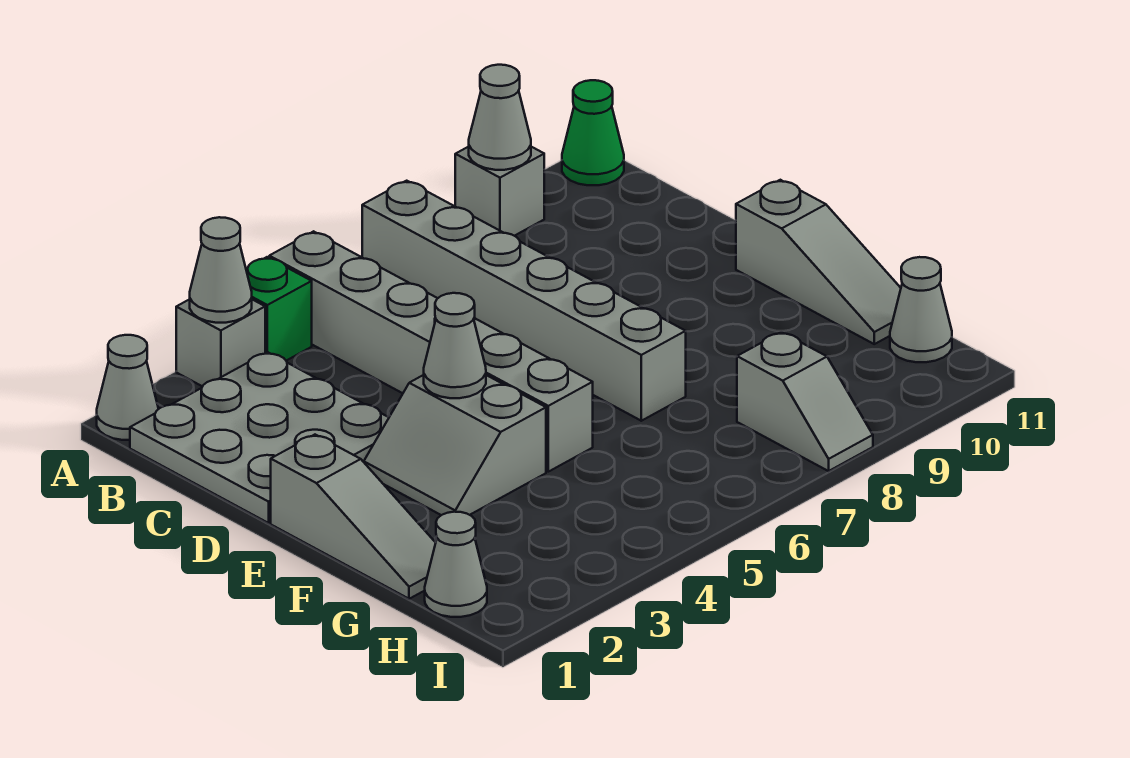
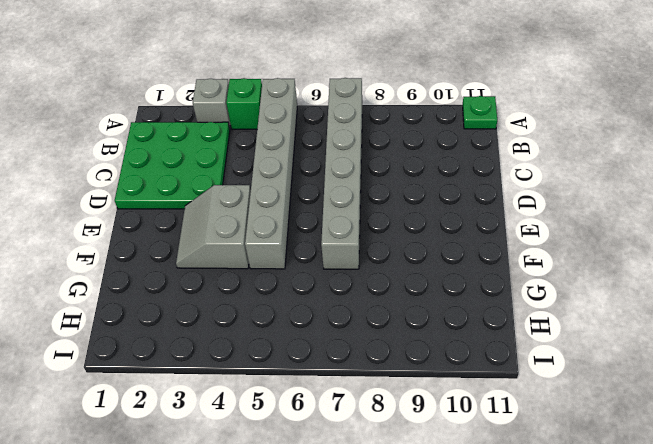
green plate A11 level 1 -> green cone A11 level 1
green plate B1:D3 level 1 -> grey plate B1:D3 level 1
none -> grey cone A1 level 1
none -> grey brick A9 level 1
none -> grey slope E1:G1 level 1 top E

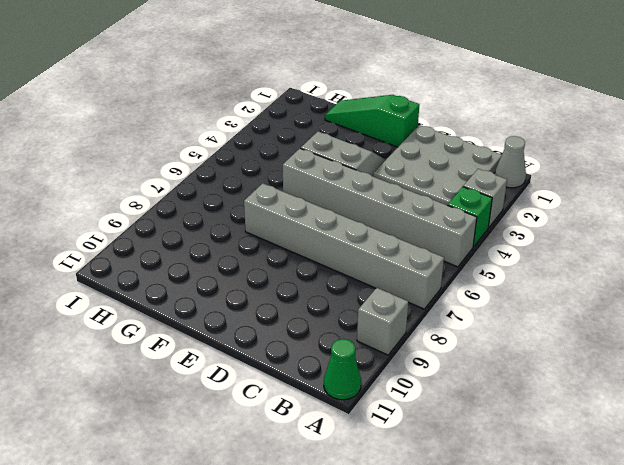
green slope E1:G1 level 1 top E -> grey slope E1:G1 level 1 top E
none -> grey slope E11:G11 level 1 top E
none -> grey cone H1 level 1
none -> grey slope H8:I8 level 1 top H

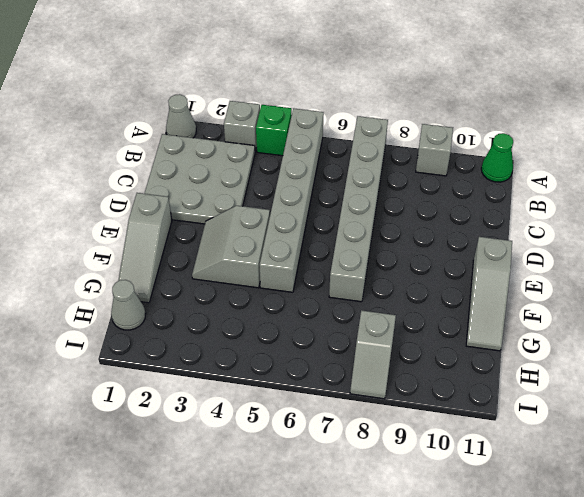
none -> grey cone H11 level 1
none -> grey cone A3 level 2
none -> grey cone A9 level 2

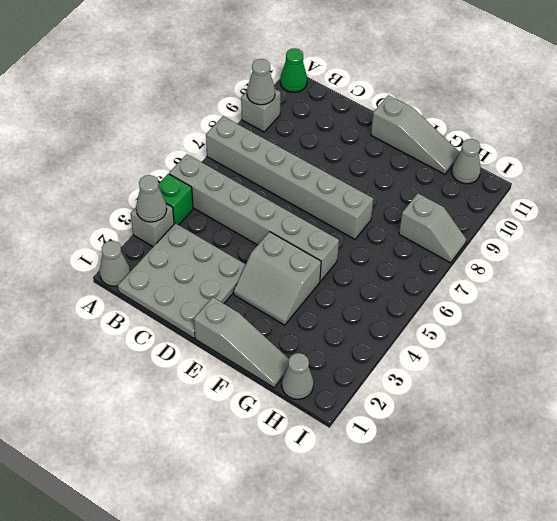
none -> grey cone E4 level 2

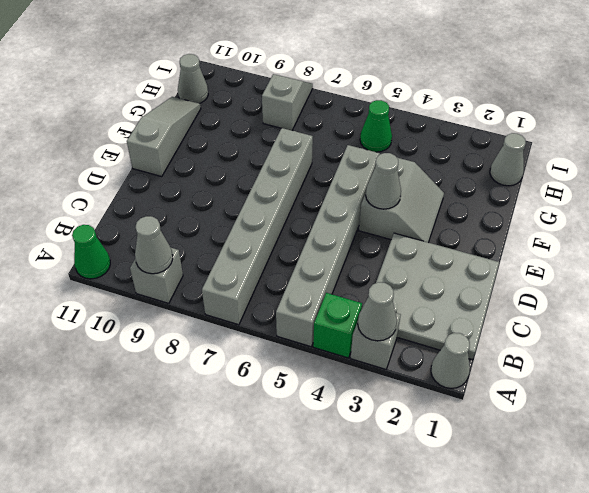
green cone H5 level 1 -> none
none -> grey slope E1:G1 level 1 top E

